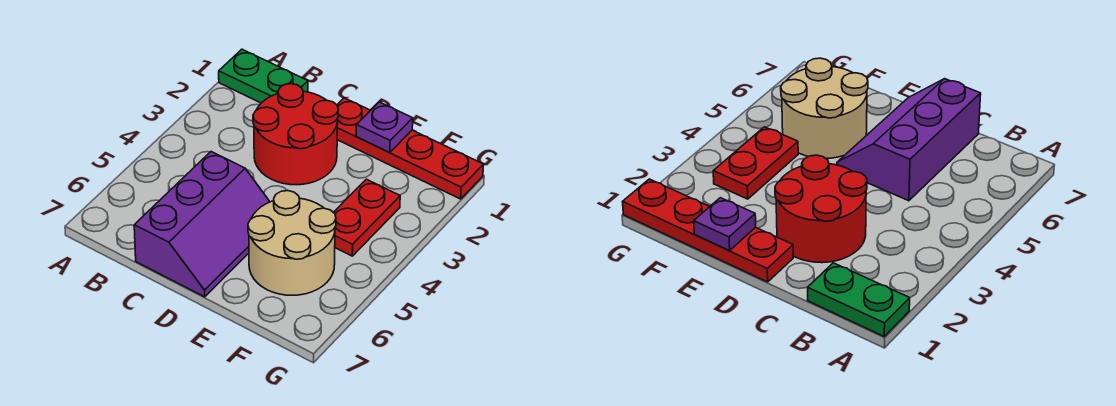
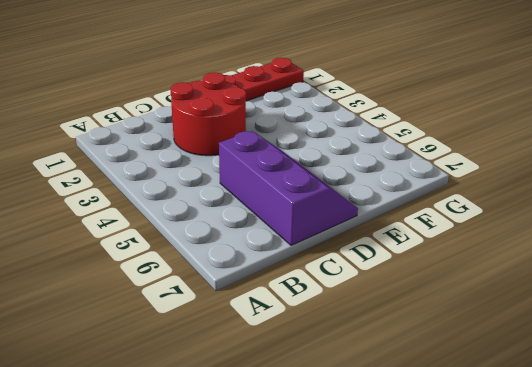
none -> green plate A1:B1 level 1
none -> tan round brick E5:F6 level 1

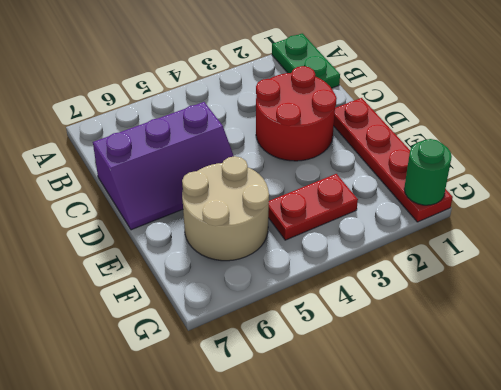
green round brick G1 level 2 -> none
none -> purple plate E1 level 2

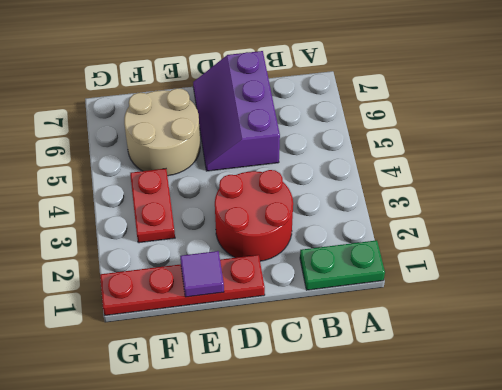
purple tile E1 level 2 -> purple plate E1 level 2

